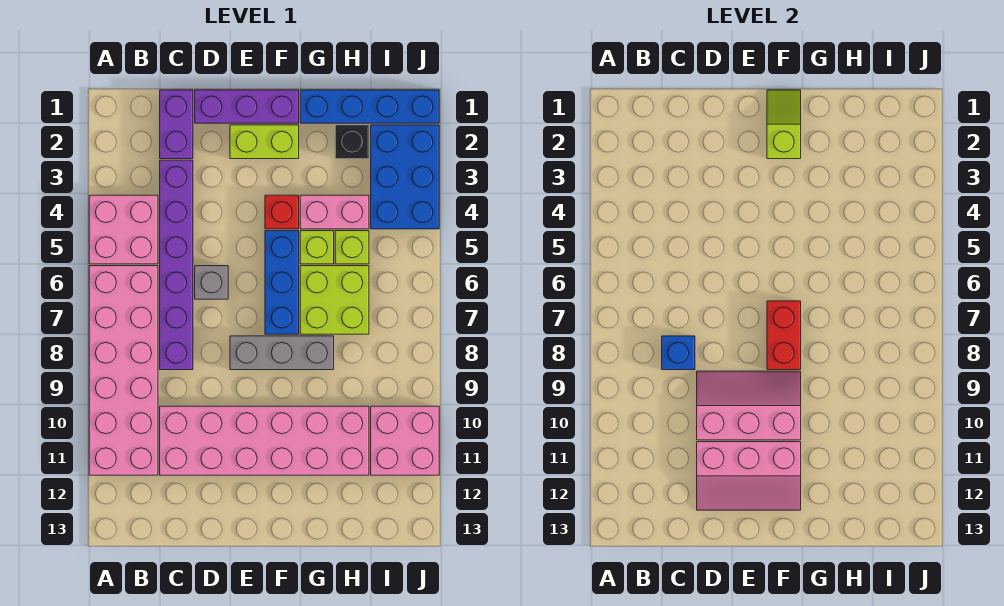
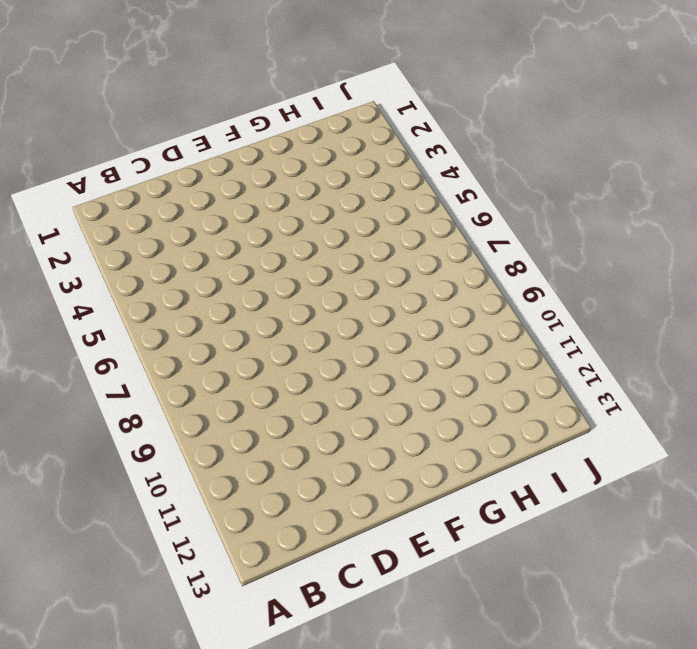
none -> pink brick A4:B5 level 1
none -> pink brick A6:B11 level 1
none -> purple brick C1:C2 level 1

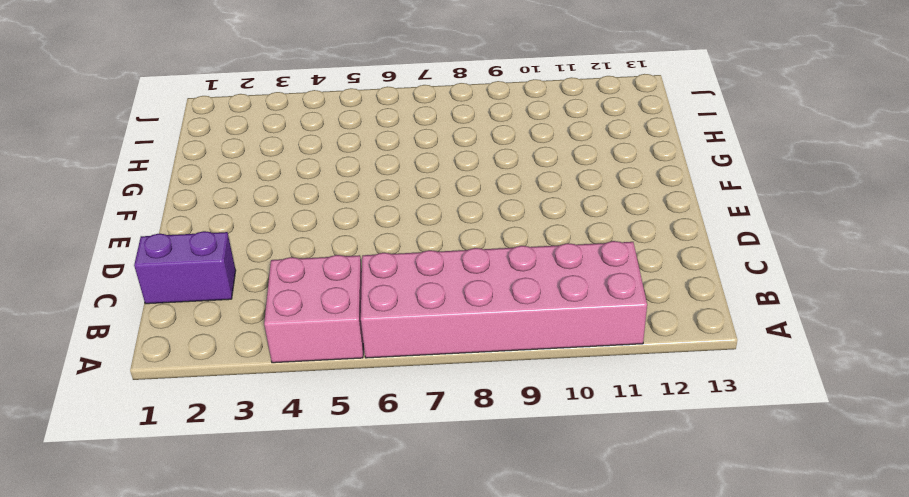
none -> purple brick C3:C8 level 1
none -> pink brick C10:H11 level 1
none -> purple brick D1:F1 level 1

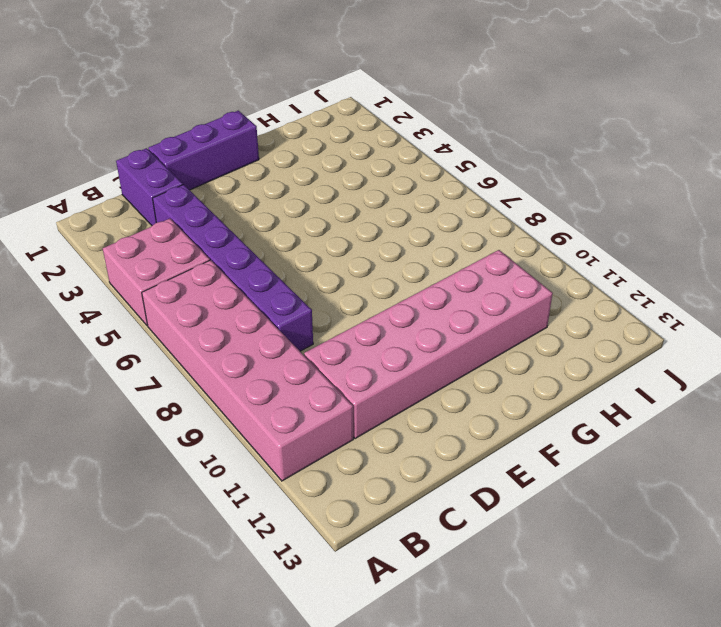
none -> grey brick D6 level 1
none -> lime brick E2:F2 level 1
none -> grey brick E8:G8 level 1

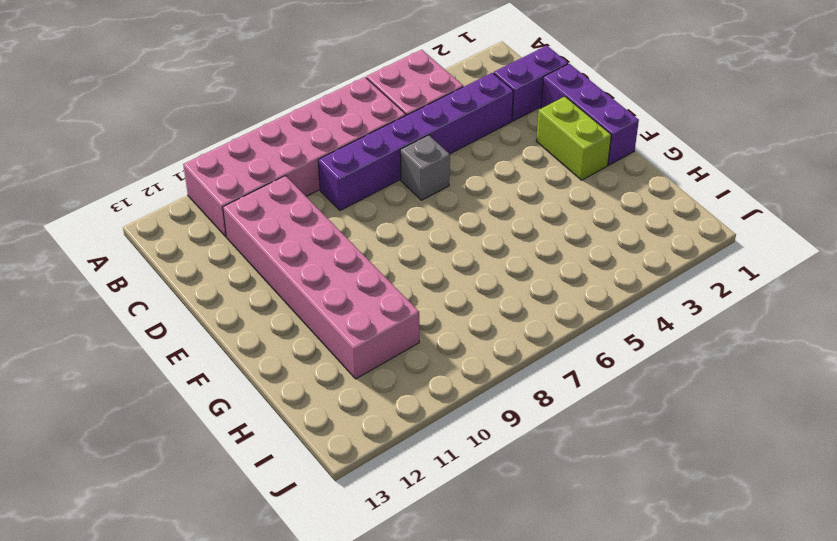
none -> grey brick E8:G8 level 1
none -> red brick F4 level 1
none -> blue brick F5:F7 level 1

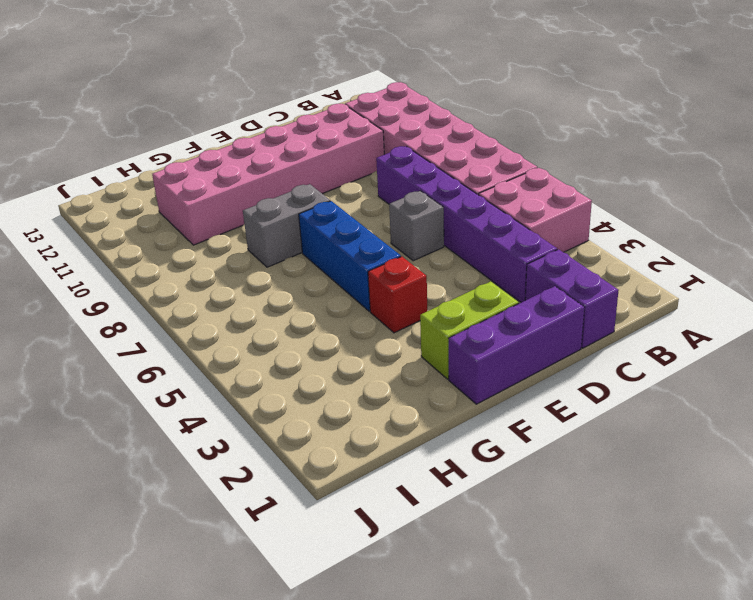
grey brick F8:G8 level 1 -> grey brick E8:G8 level 1
none -> blue brick G1:J1 level 1
none -> pink brick G4:H4 level 1
none -> lime brick G5 level 1

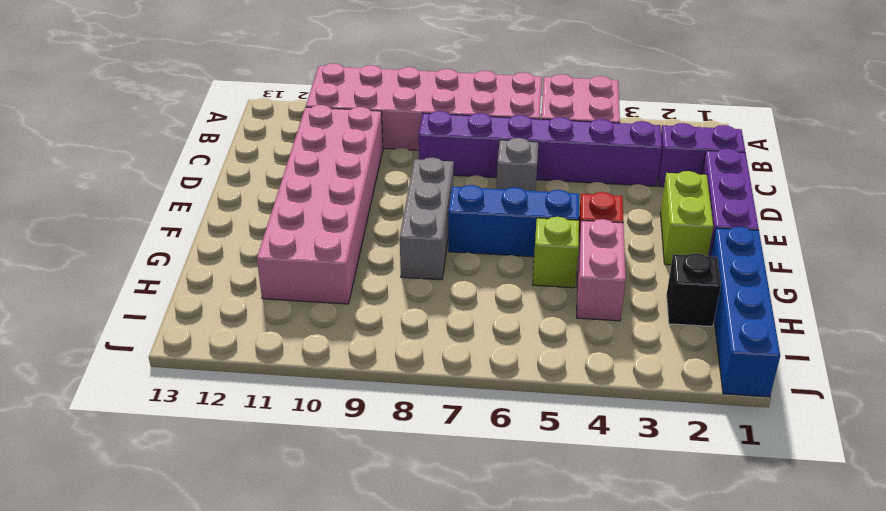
none -> lime brick G6:H7 level 1
none -> lime brick H5 level 1
none -> blue brick I2:J4 level 1

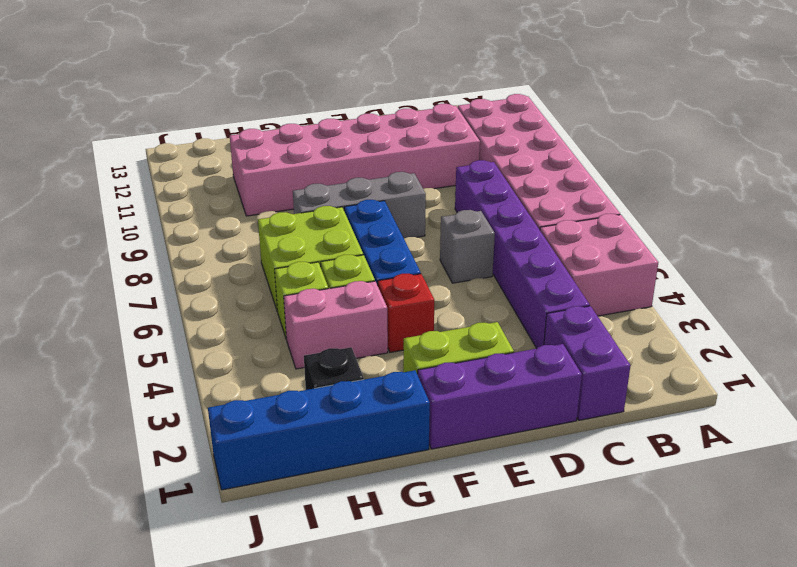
none -> blue brick I2:J4 level 1
none -> pink brick I10:J11 level 1
none -> blue brick C8 level 2

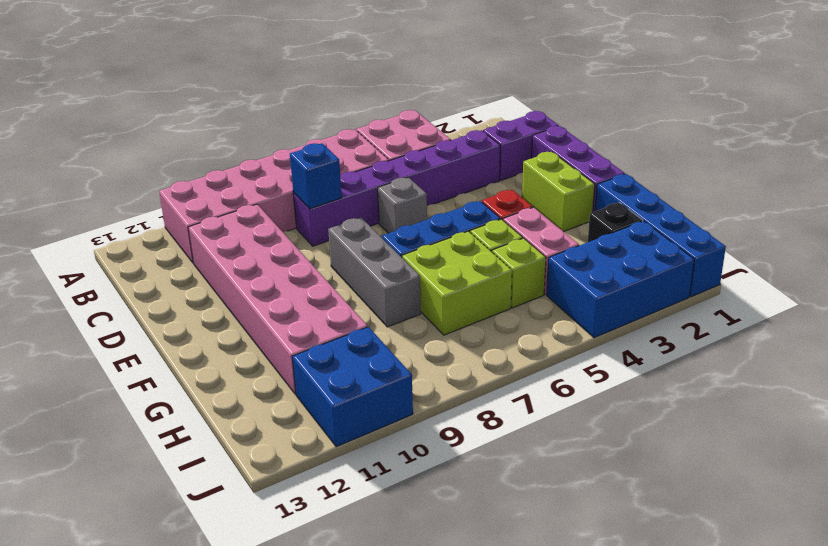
blue brick I10:J11 level 1 -> pink brick I10:J11 level 1
none -> pink slope D9:F10 level 2 top 10
none -> pink slope D11:F12 level 2 top 11
none -> lime slope F1:F2 level 2 top 2

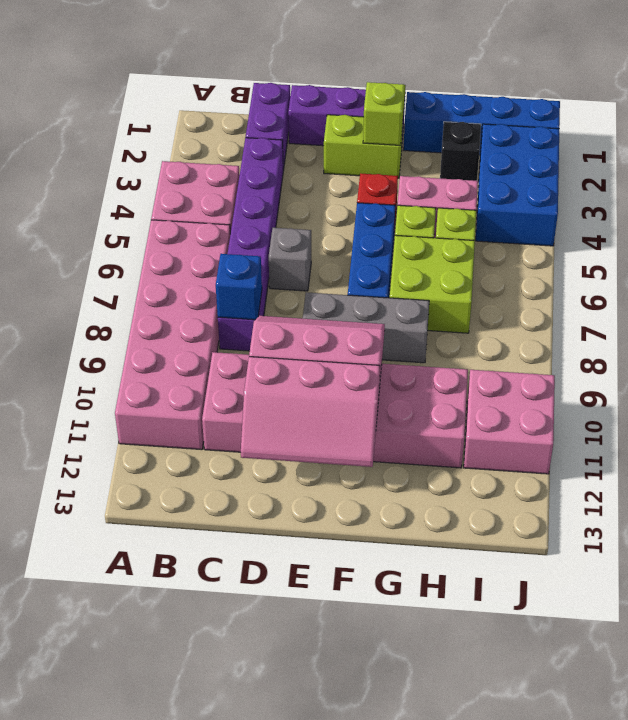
none -> red brick F7:F8 level 2

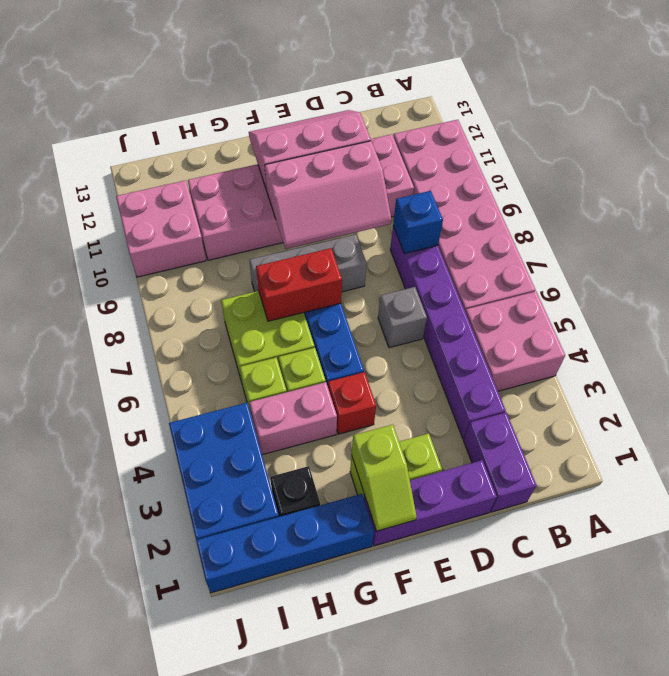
red brick F7:G7 level 2 -> red brick F7:F8 level 2

